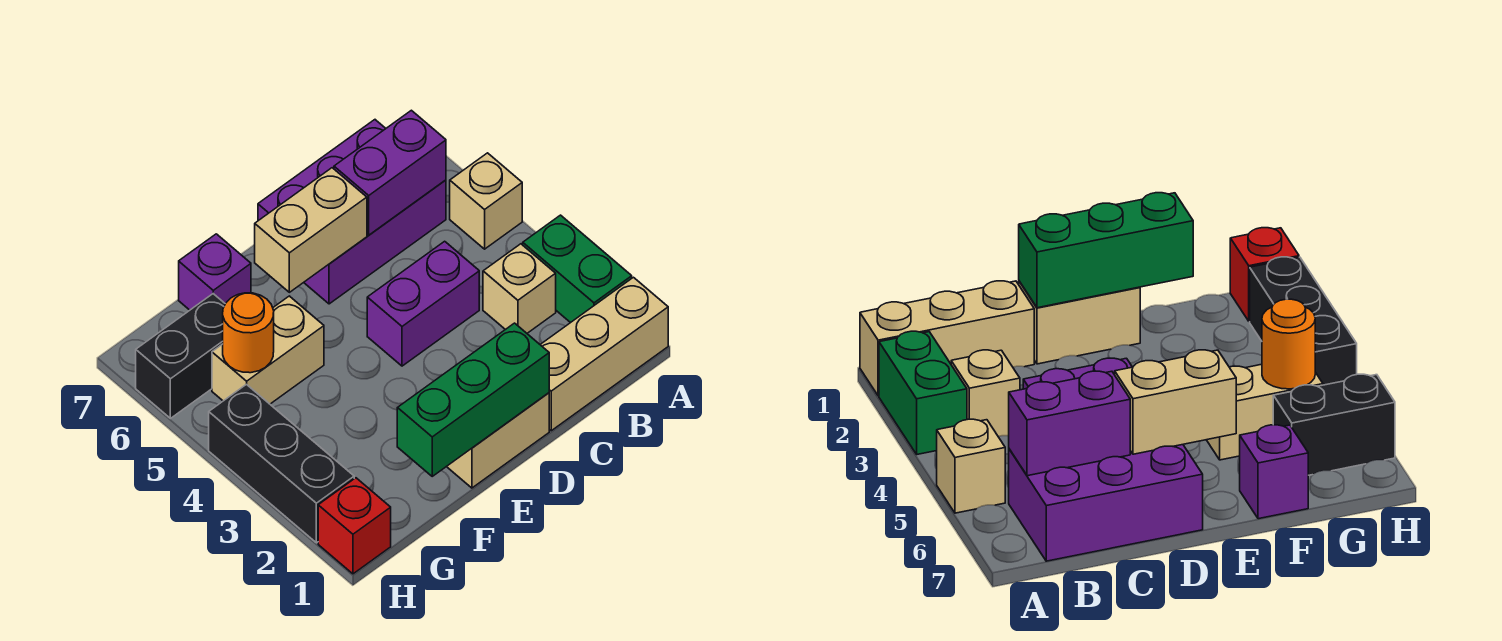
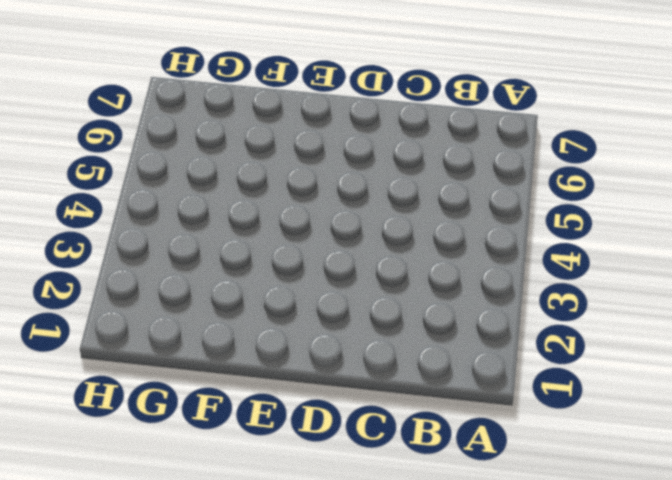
none -> tan brick A1:C1 level 1
none -> green brick A2:A3 level 1
none -> tan brick A5 level 1

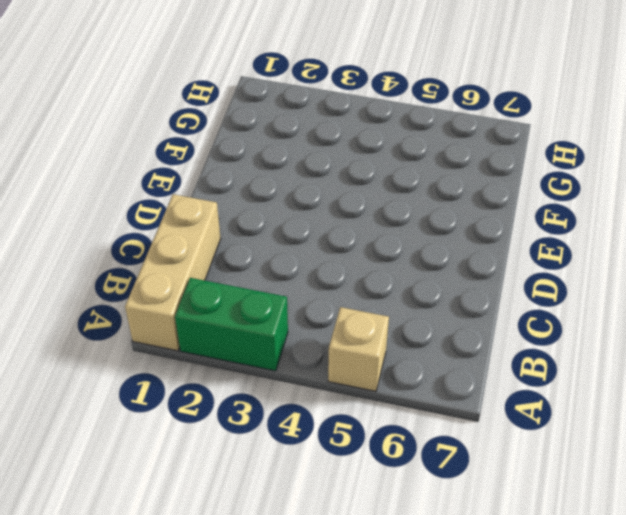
none -> tan brick B3 level 1
none -> purple brick B6:D7 level 1
none -> purple brick C4:D4 level 1

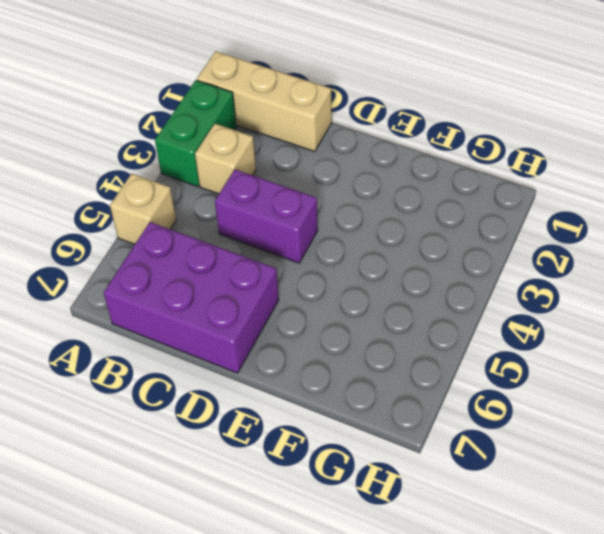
none -> tan brick D1:E1 level 1
none -> tan brick F5:G5 level 1
none -> purple brick F7 level 1

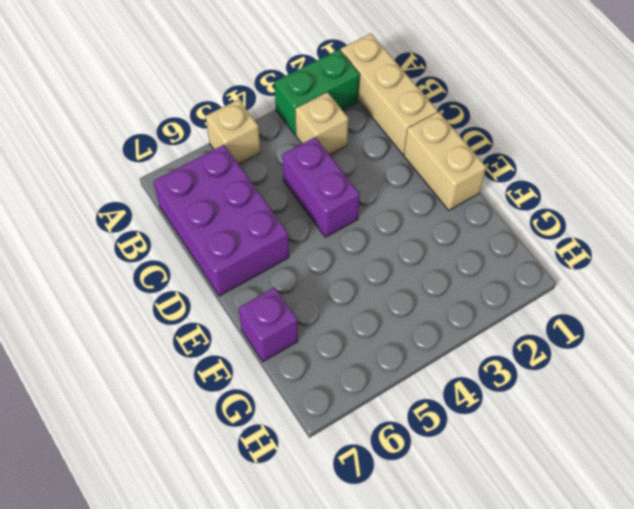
none -> tan brick F5:G5 level 1
none -> black brick G6:H6 level 1
none -> red brick H1 level 1

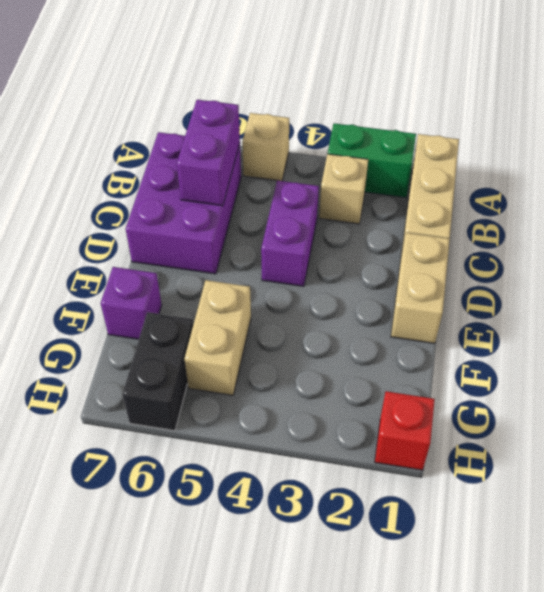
none -> black brick H2:H4 level 1
none -> green brick D1:F1 level 2
none -> tan brick D6:E6 level 2

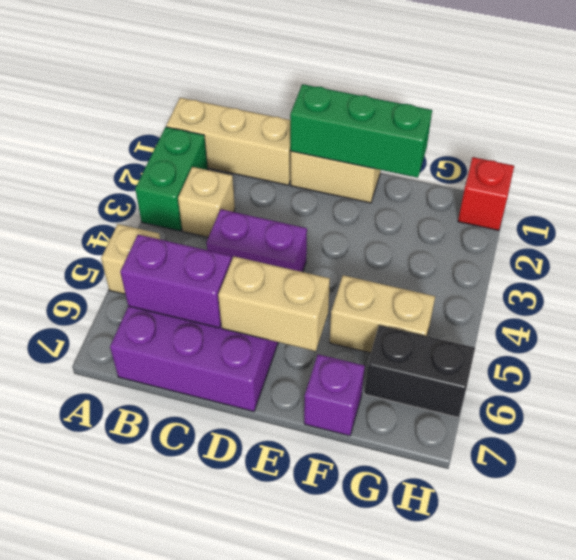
none -> black brick H2:H4 level 1
none -> orange round brick G5 level 2

